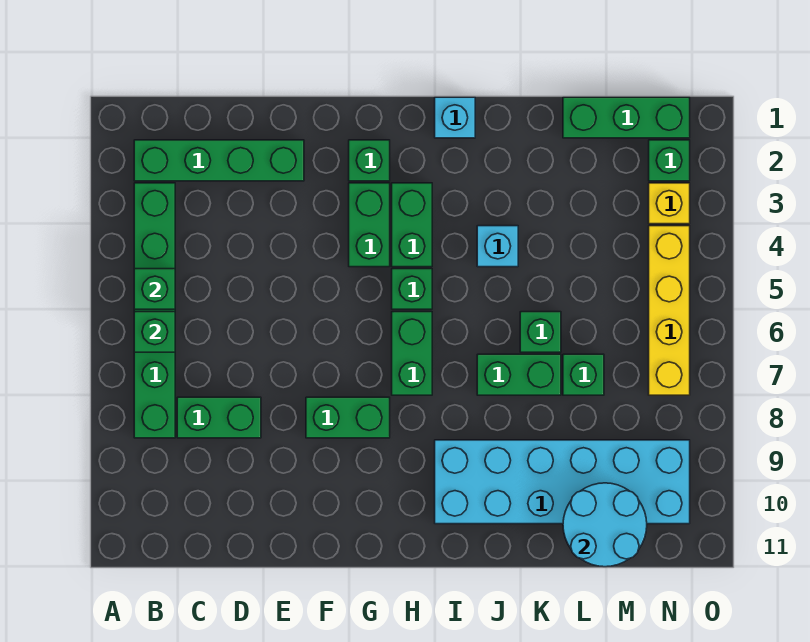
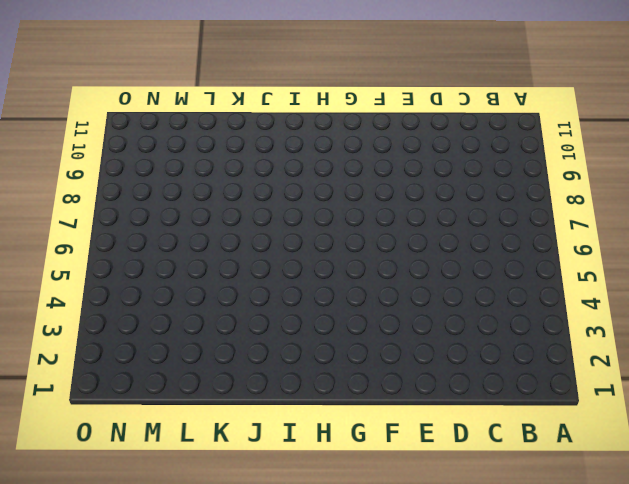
none -> green brick B2:E2 level 1
none -> green brick B3:B8 level 1
none -> green brick C8:D8 level 1

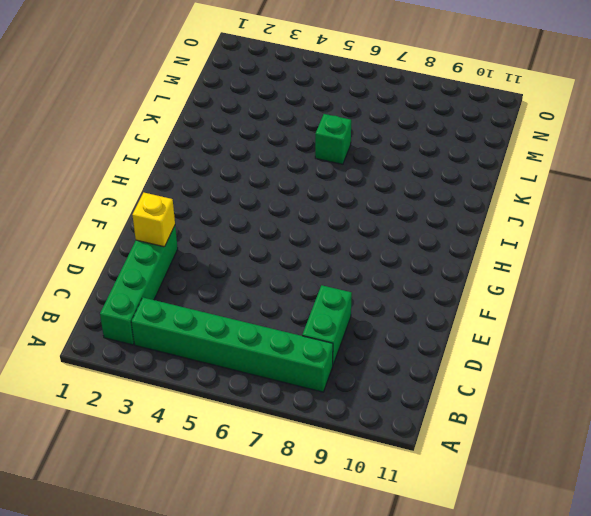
yellow brick E2 level 2 -> yellow brick N3 level 1
none -> green brick F8:G8 level 1
none -> green brick G2 level 1
none -> green brick G3:G4 level 1

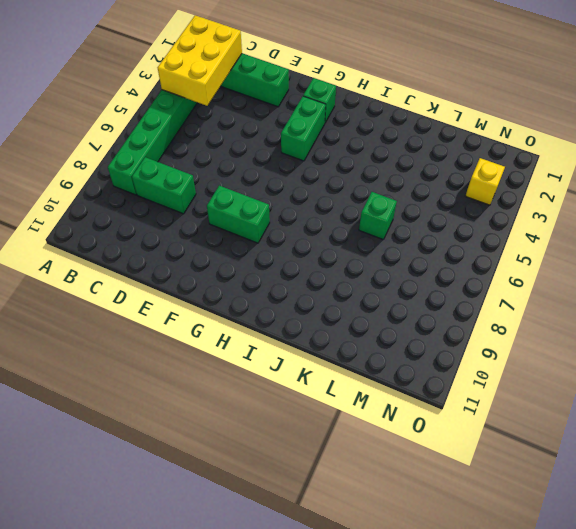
yellow brick B2:C4 level 2 -> none
none -> green brick H3:H4 level 1
none -> green brick H5 level 1
none -> green brick H6:H7 level 1

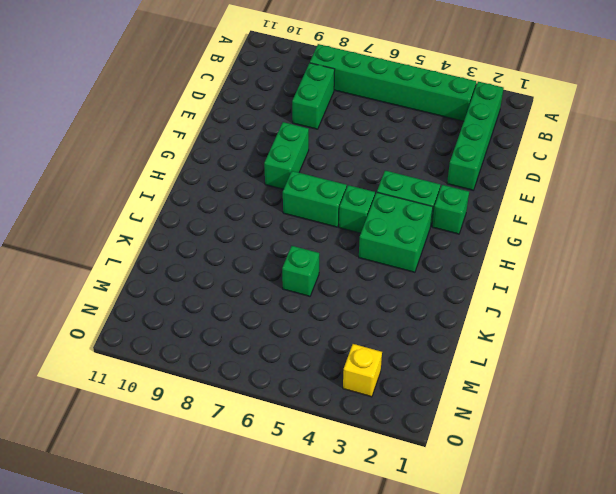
green brick H3:I4 level 1 -> green brick H3:H4 level 1
none -> cyan brick I1 level 1
none -> cyan brick I9:N10 level 1
none -> cyan brick J4 level 1

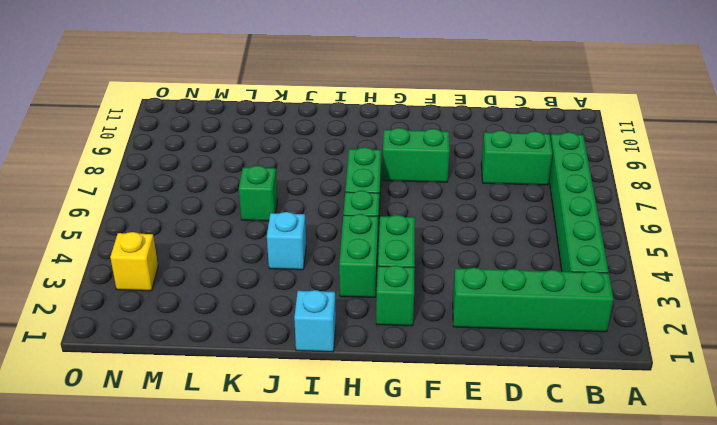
none -> cyan brick I9:N10 level 1
none -> green brick J7:K7 level 1
none -> green brick L1:N1 level 1

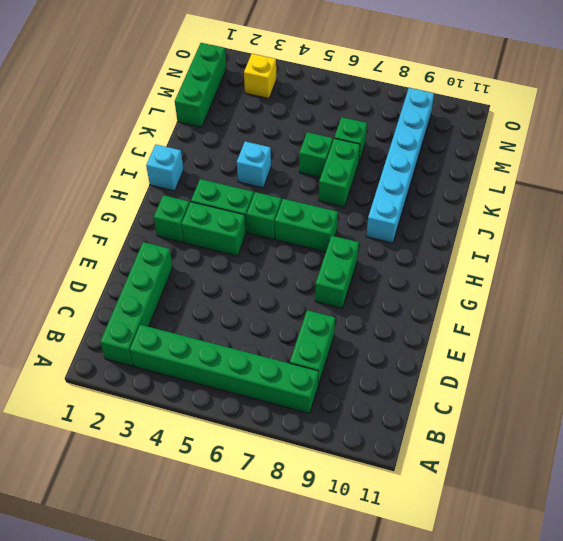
cyan brick I9:N9 level 1 -> cyan brick I9:N10 level 1
none -> green brick N2 level 1
none -> yellow brick N4:N7 level 1
none -> green brick B5 level 2

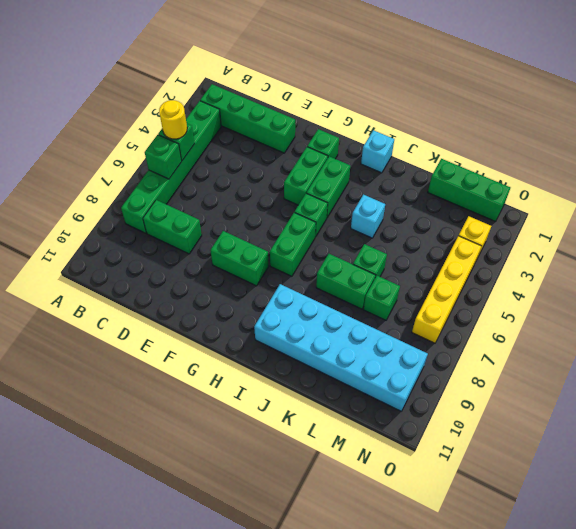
yellow round brick B5 level 3 -> none
none -> green brick N2 level 1
none -> cyan round brick L10:M11 level 2

